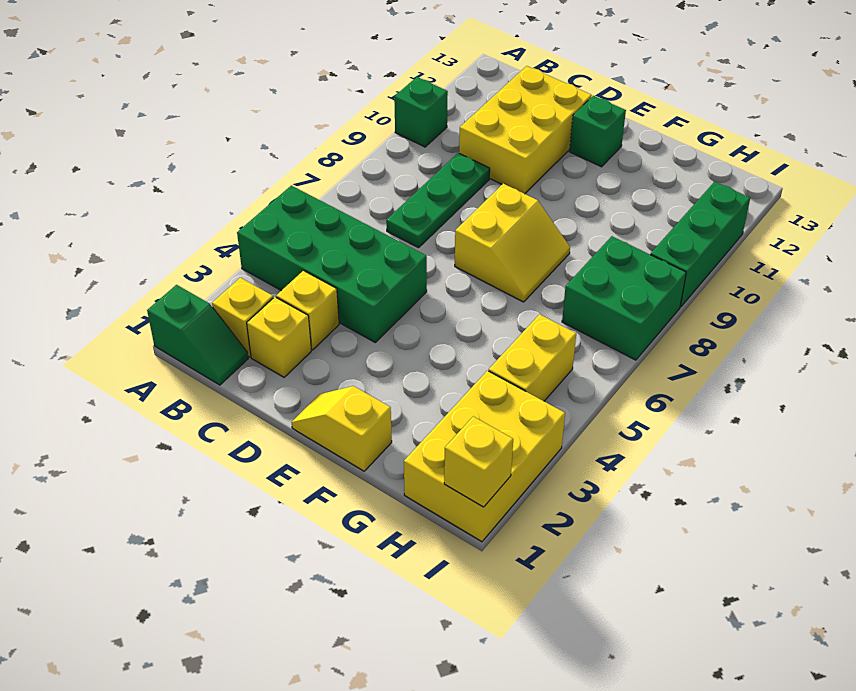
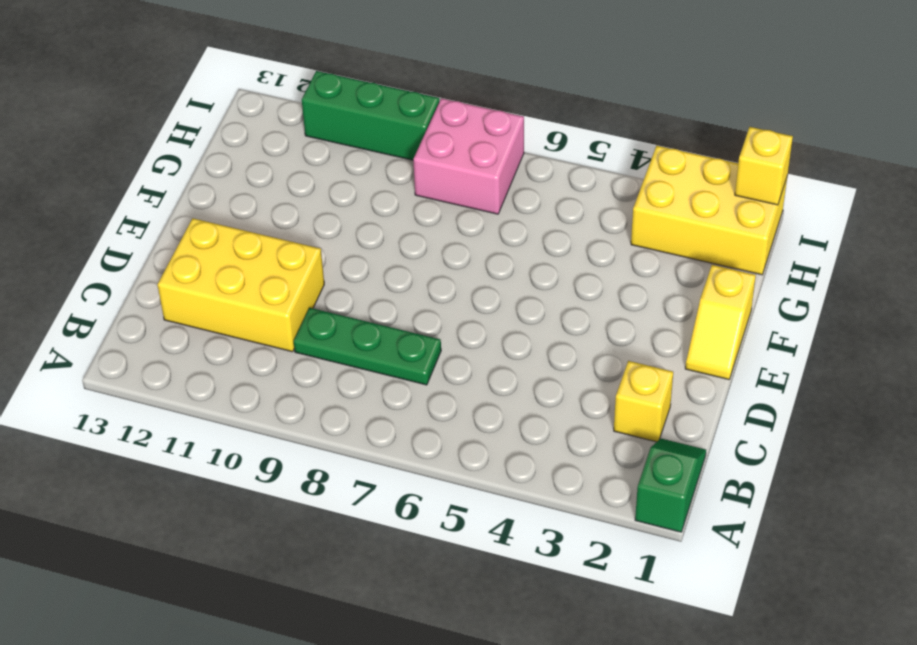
pink brick H7:I8 level 1 -> green brick H7:I8 level 1
none -> green brick A4:D5 level 1
none -> green brick A10 level 1
none -> yellow brick B2 level 1

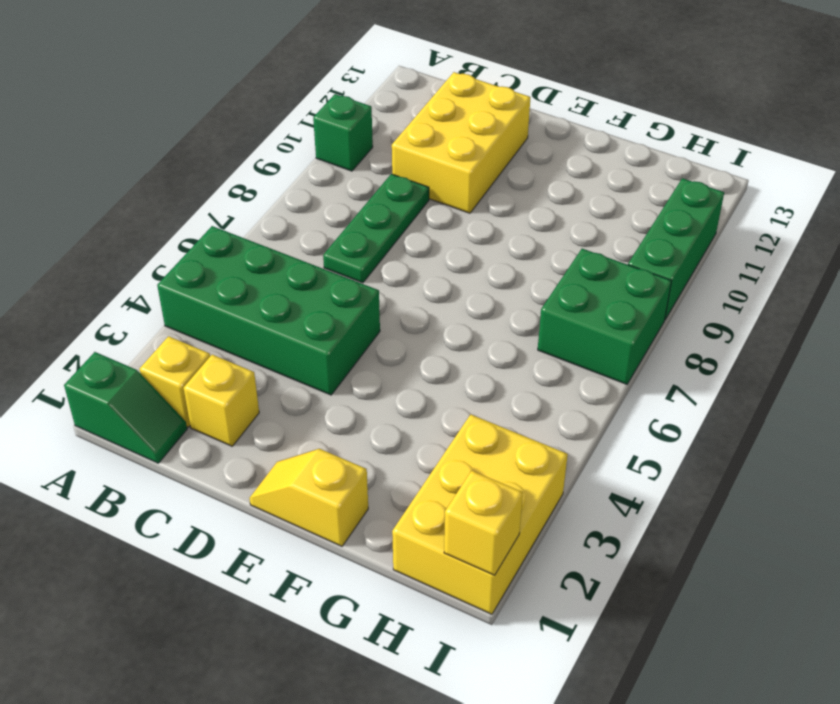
none -> yellow brick C3 level 1
none -> yellow slope E7:F8 level 1 top E
none -> green brick E12 level 1

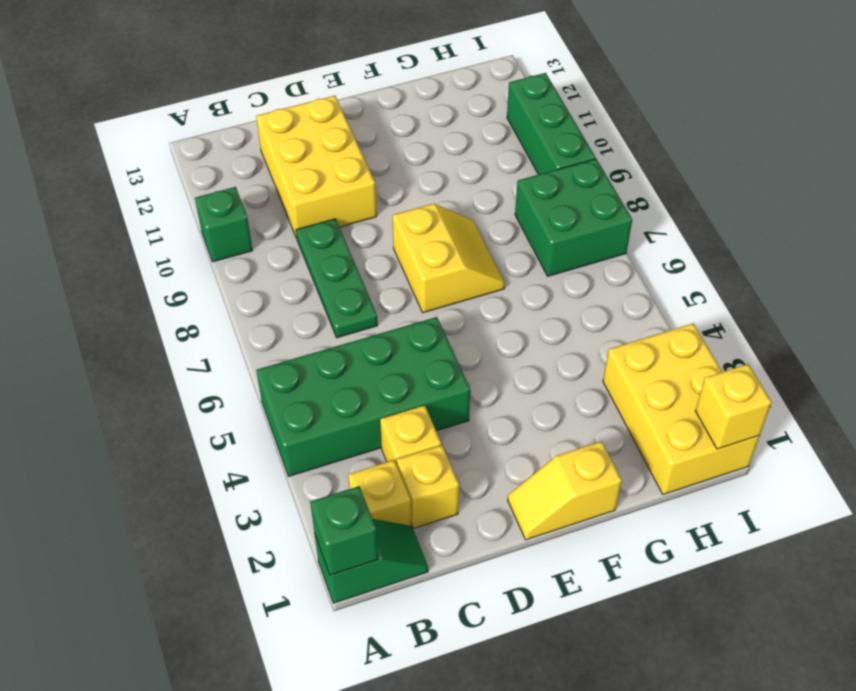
green brick A1 level 2 -> green brick E12 level 1
none -> yellow brick H4:H5 level 1

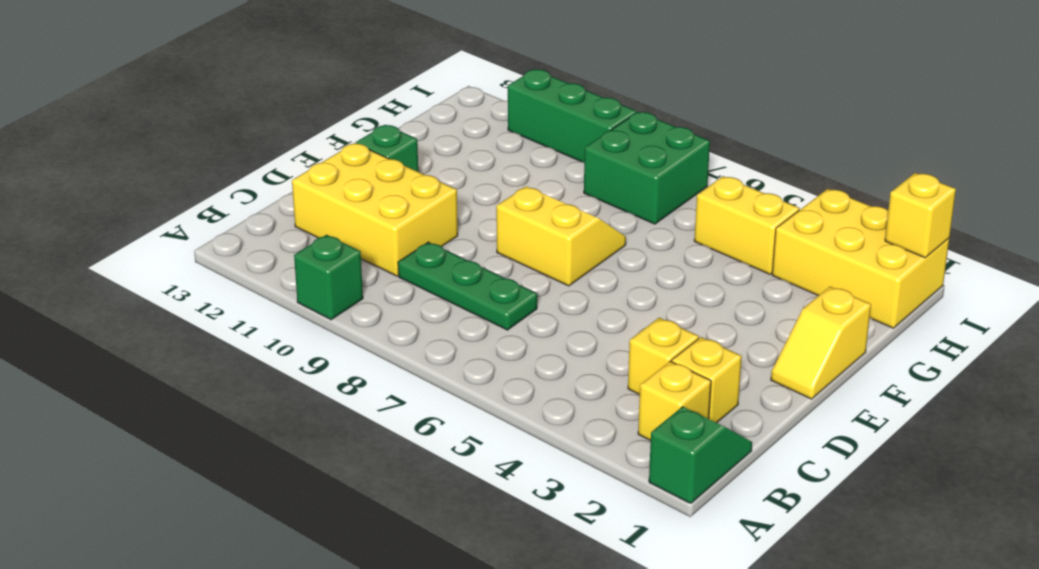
none -> green brick A4:D5 level 1

